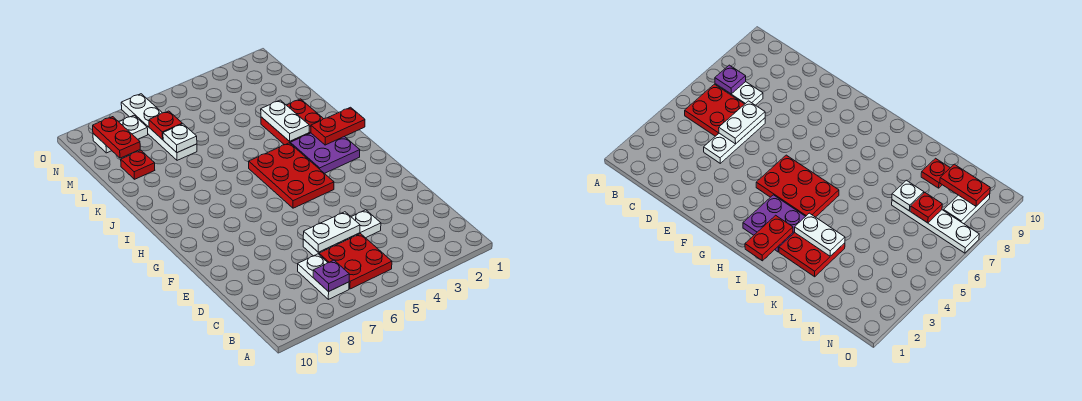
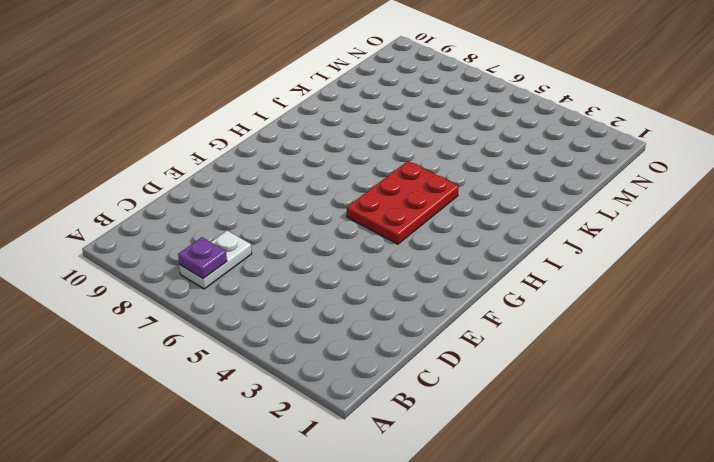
none -> red plate B5:C6 level 1
none -> white plate D4:D6 level 1
none -> purple plate H2:I3 level 1

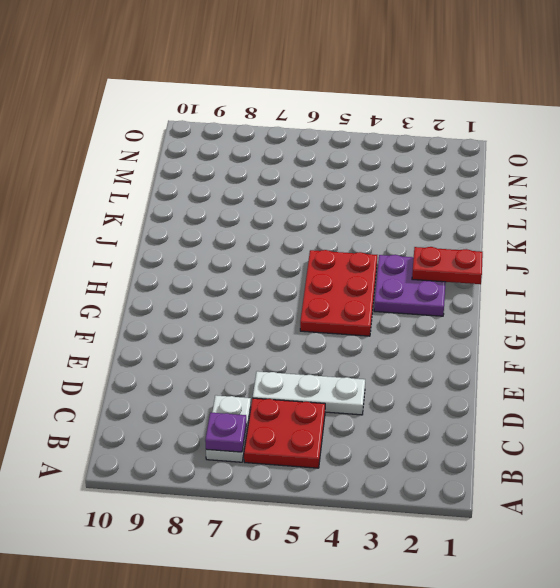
none -> red plate J2:K3 level 1
none -> white plate L7:O7 level 1
none -> red plate L9 level 1

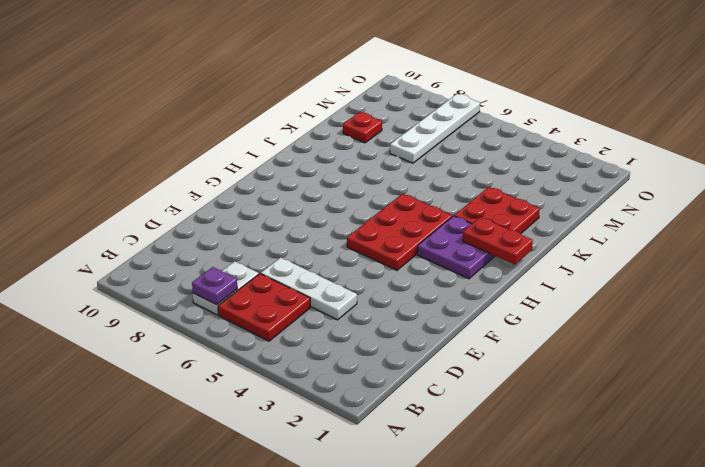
none -> white plate N8:N9 level 1
none -> white plate D5:D6 level 2
none -> white plate J3:K3 level 2

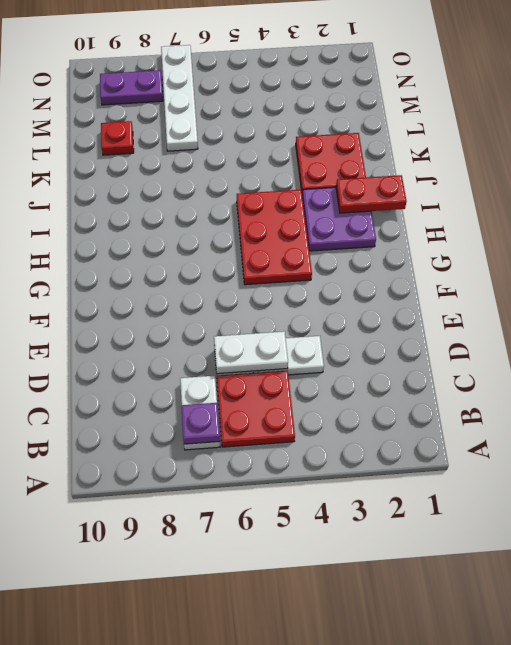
purple plate N8:N9 level 1 -> white plate N8:N9 level 1
none -> white plate J3:K3 level 2
none -> white plate L7 level 2
none -> red plate M7 level 2

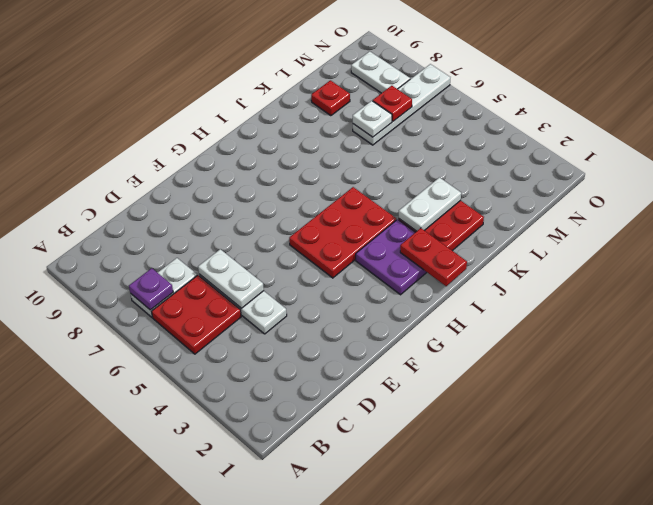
none -> red plate M9:N9 level 2

